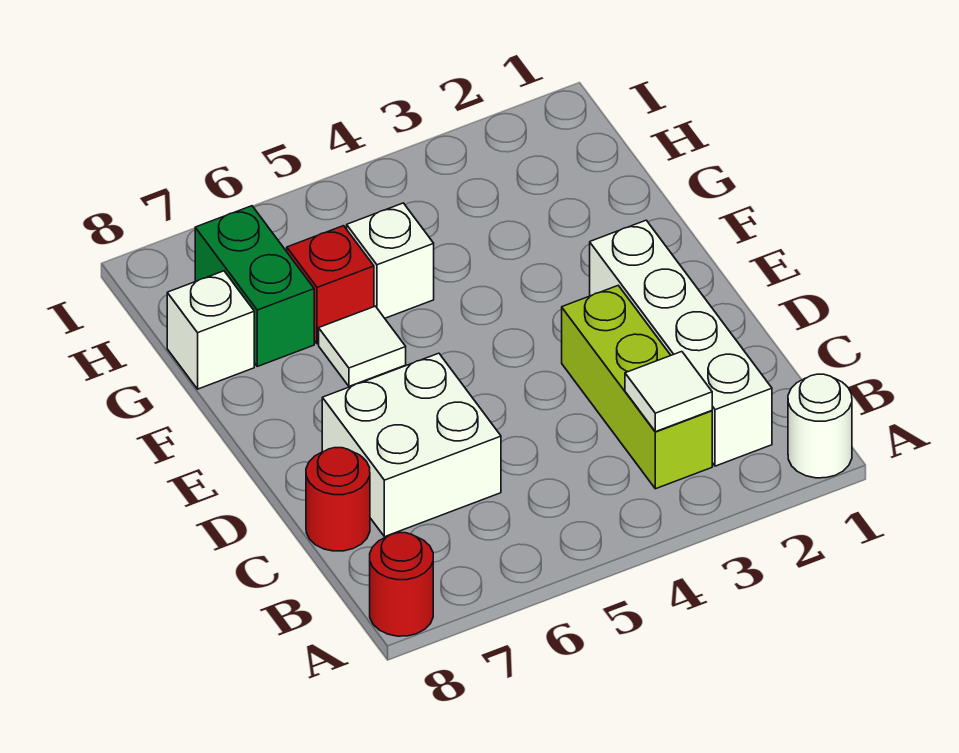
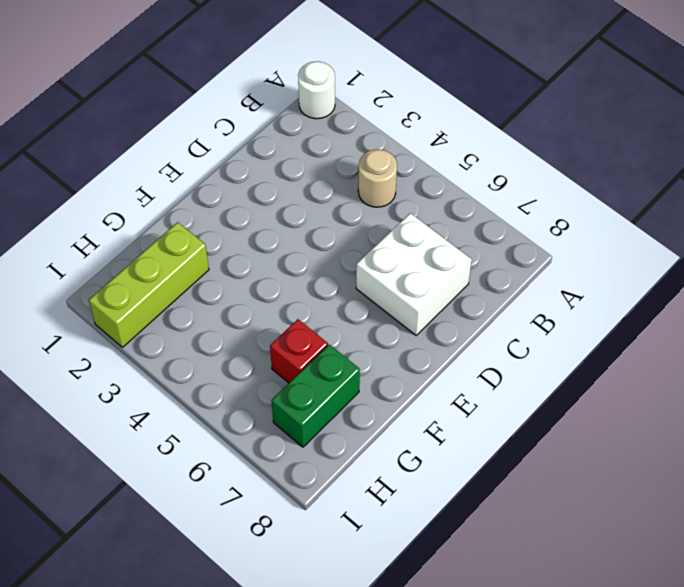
tan round brick B4 level 1 -> none
lime brick G2:I2 level 1 -> lime brick B3:D3 level 1
none -> red round brick A8 level 1
none -> white brick B2:E2 level 1
none -> red round brick C8 level 1

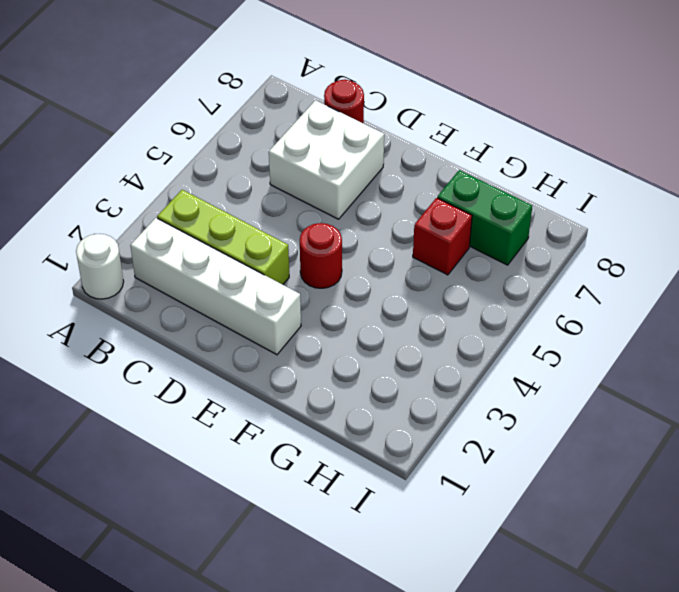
red round brick E4 level 1 -> red round brick A8 level 1
none -> white tile F6 level 1
none -> white brick G5 level 1
none -> white brick G8 level 1

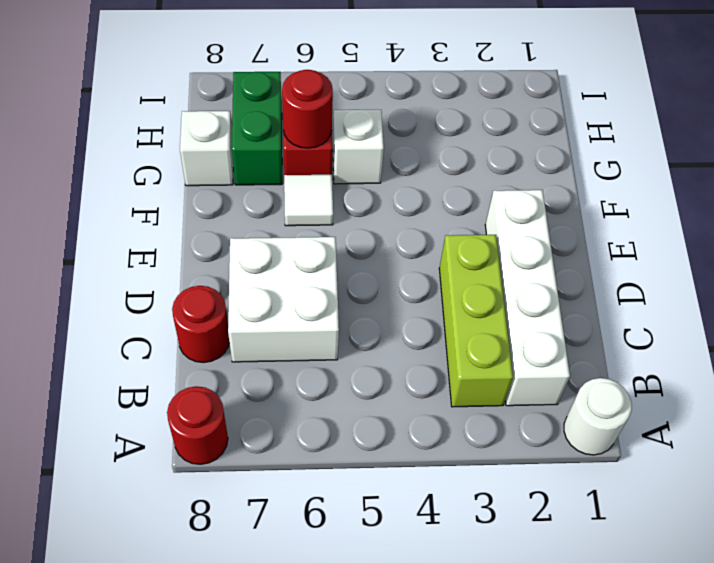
red round brick G6 level 2 -> none
none -> white tile B3 level 2

